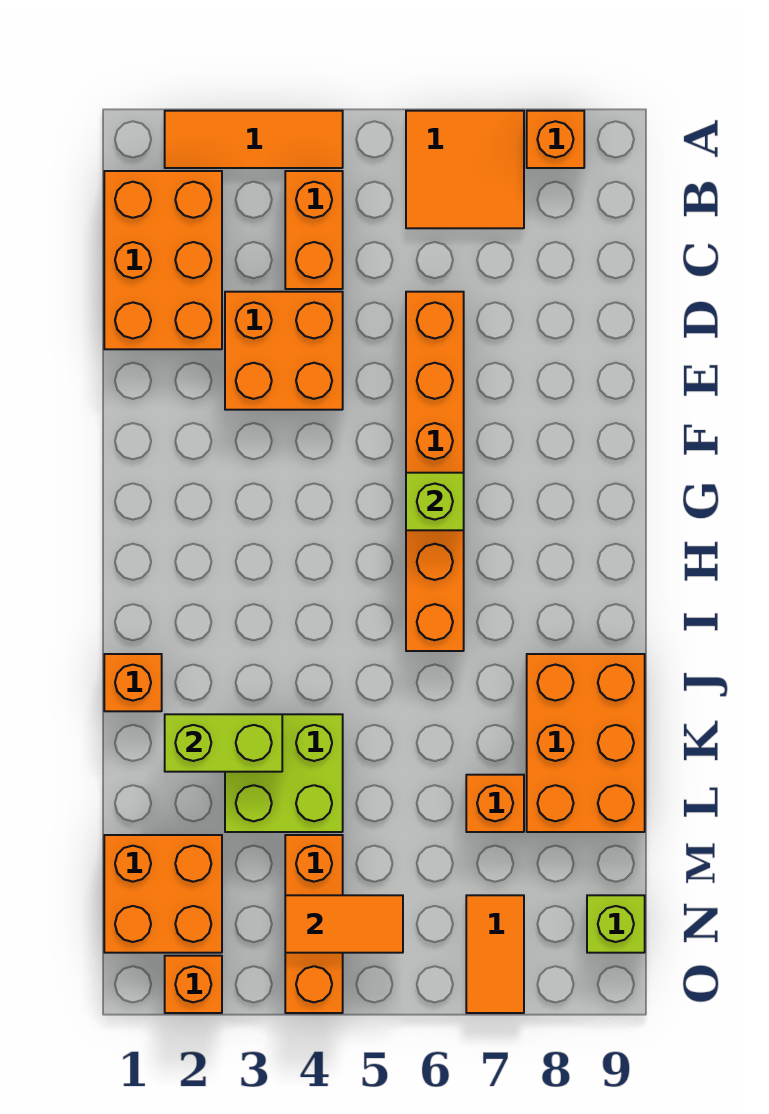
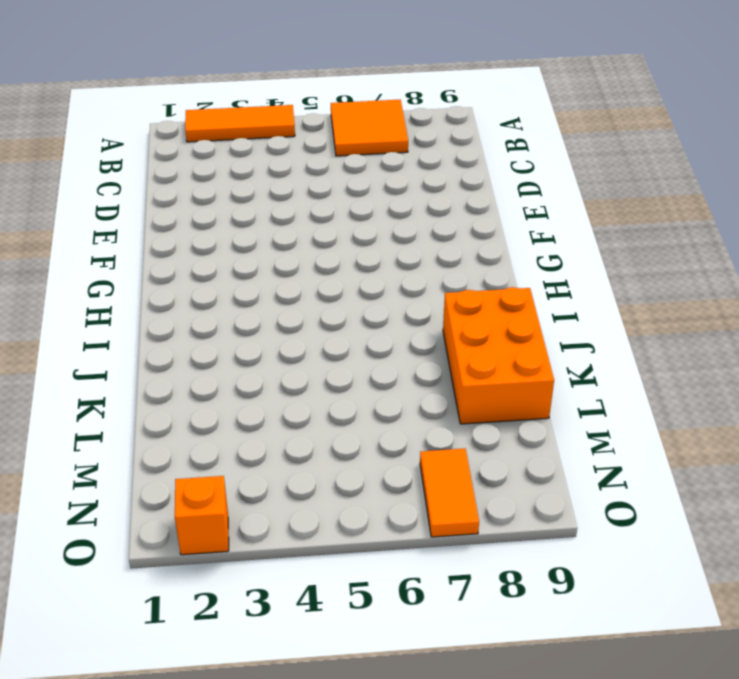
none -> orange brick A8 level 1
none -> orange brick B1:D2 level 1
none -> orange brick B4:C4 level 1

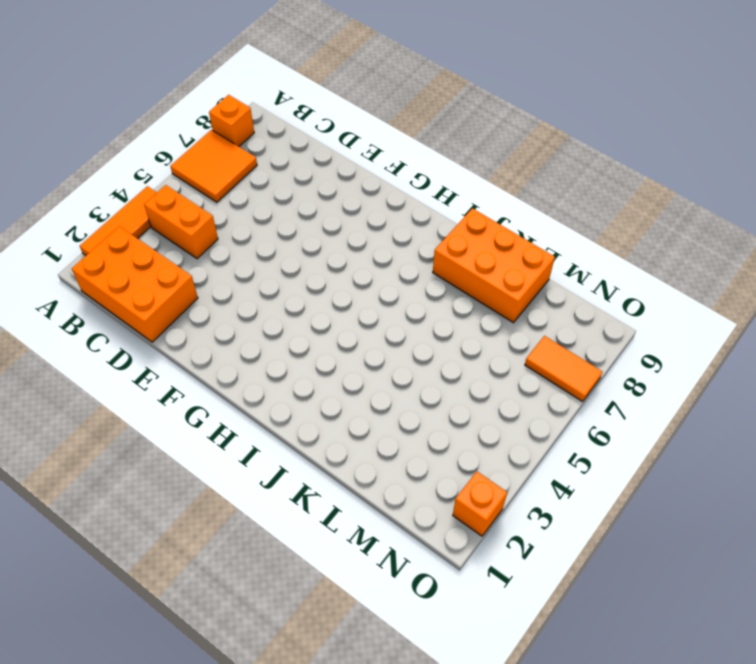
none -> orange brick D3:E4 level 1
none -> orange brick D6:I6 level 1
none -> orange brick J1 level 1

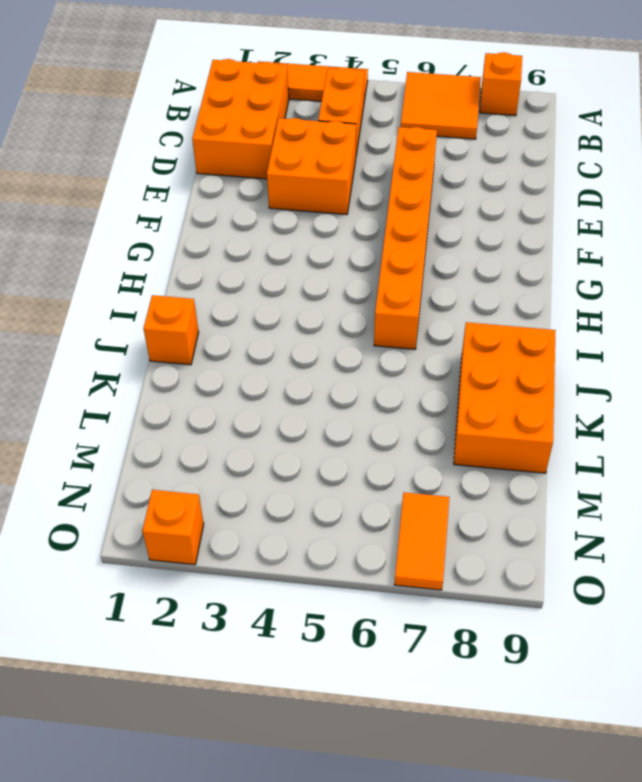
none -> lime brick K3:L4 level 1
none -> orange brick L7 level 1
none -> orange brick M1:N2 level 1

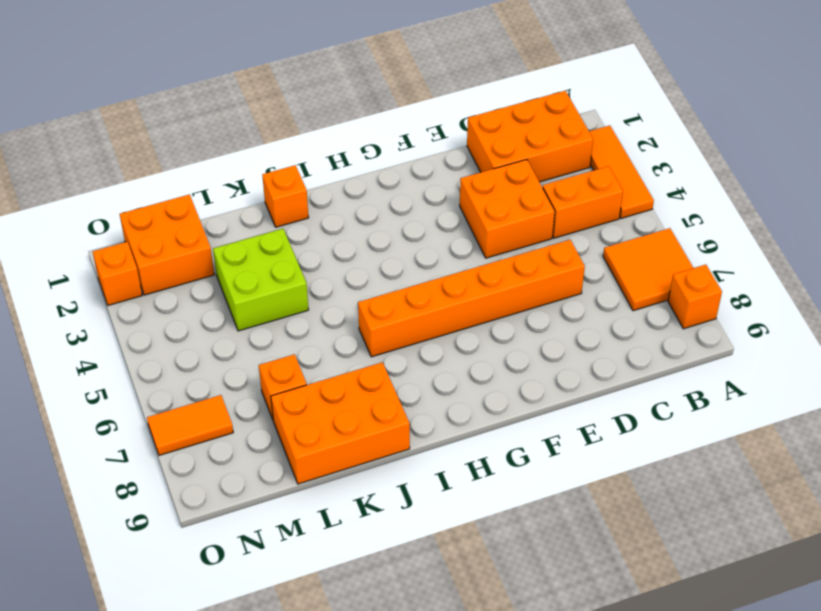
none -> orange brick M4:O4 level 1
none -> lime brick N9 level 1
none -> lime brick G6 level 2

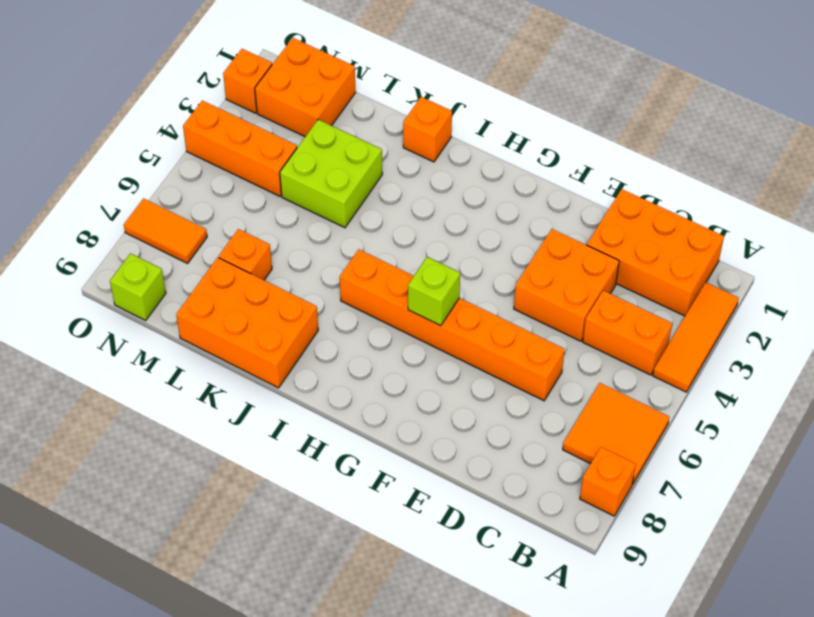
none -> lime brick K2:K3 level 2
none -> orange tile N4:N5 level 2

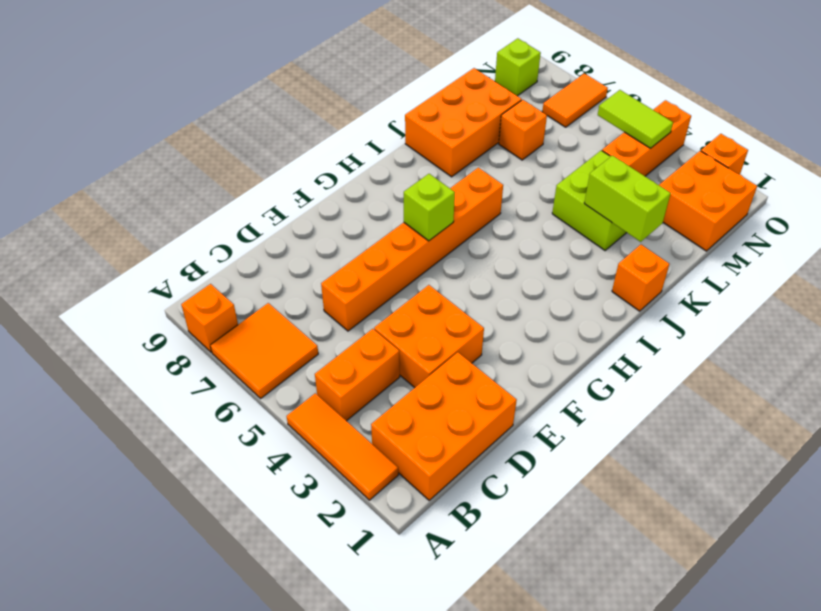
lime tile N4:N5 level 2 -> orange tile N4:N5 level 2

